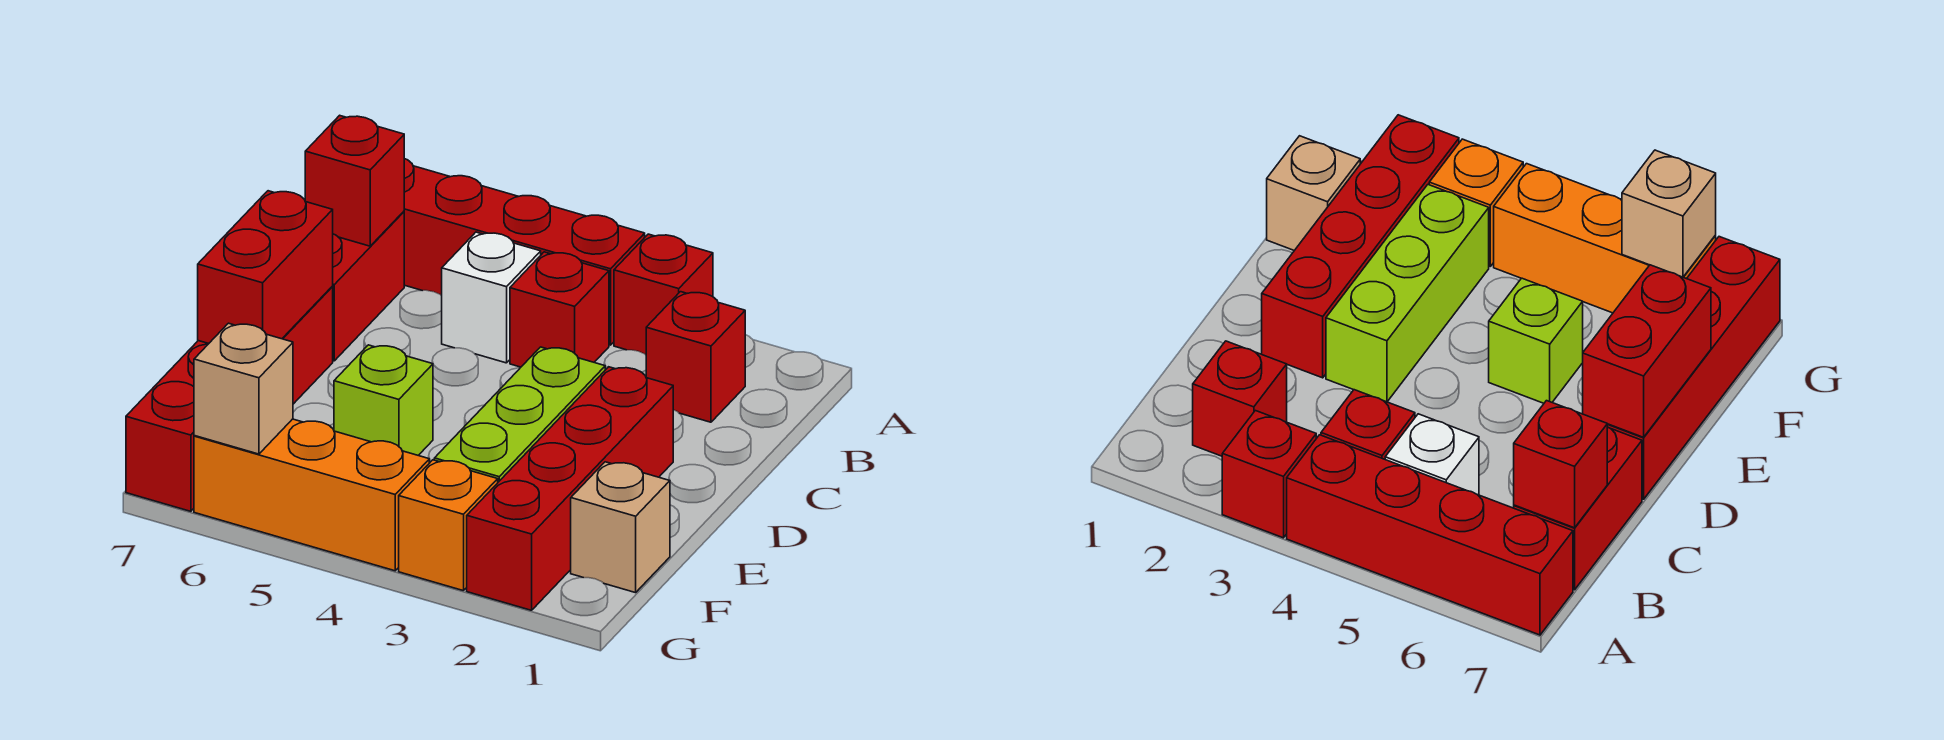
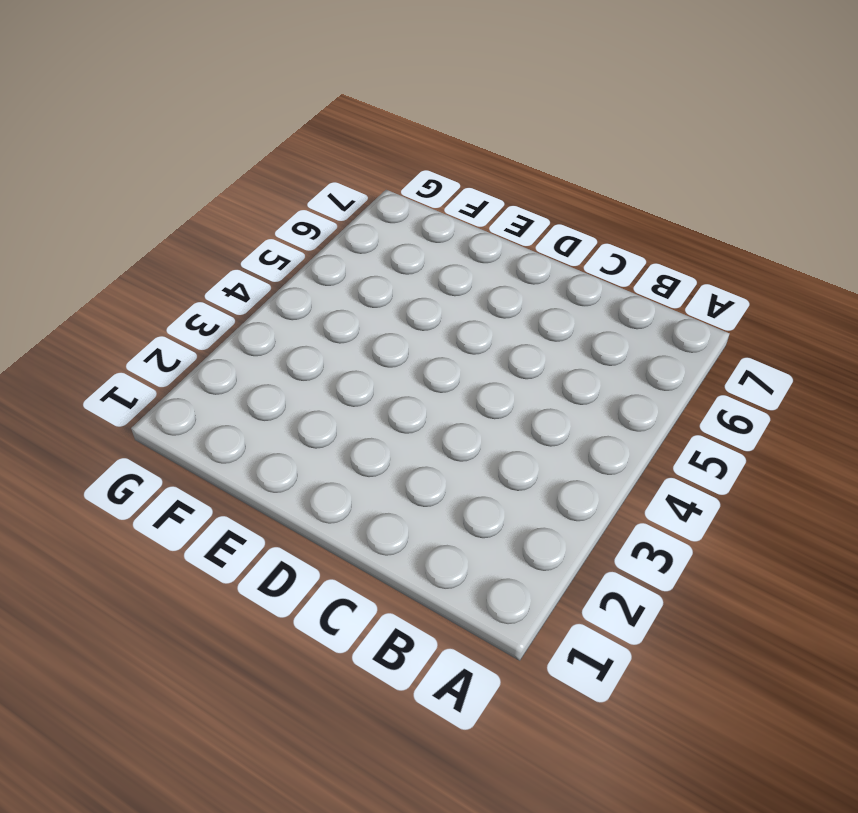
none -> red brick A3 level 1
none -> red brick A4:A7 level 1
none -> red brick B2 level 1

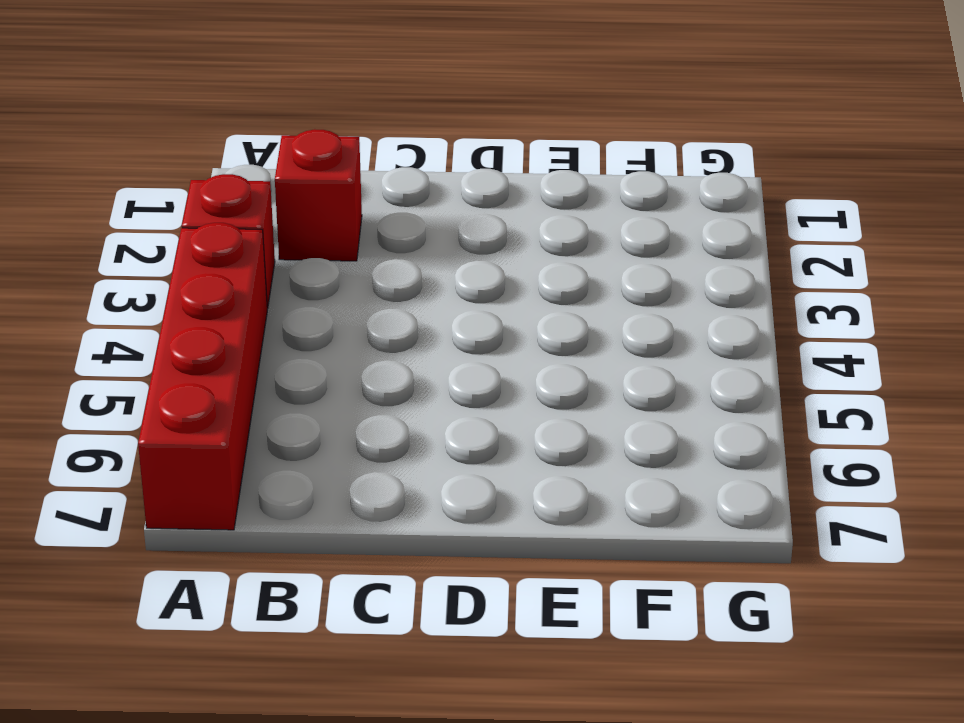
none -> red brick B4 level 1
none -> white brick B5 level 1
none -> red brick B7:C7 level 1

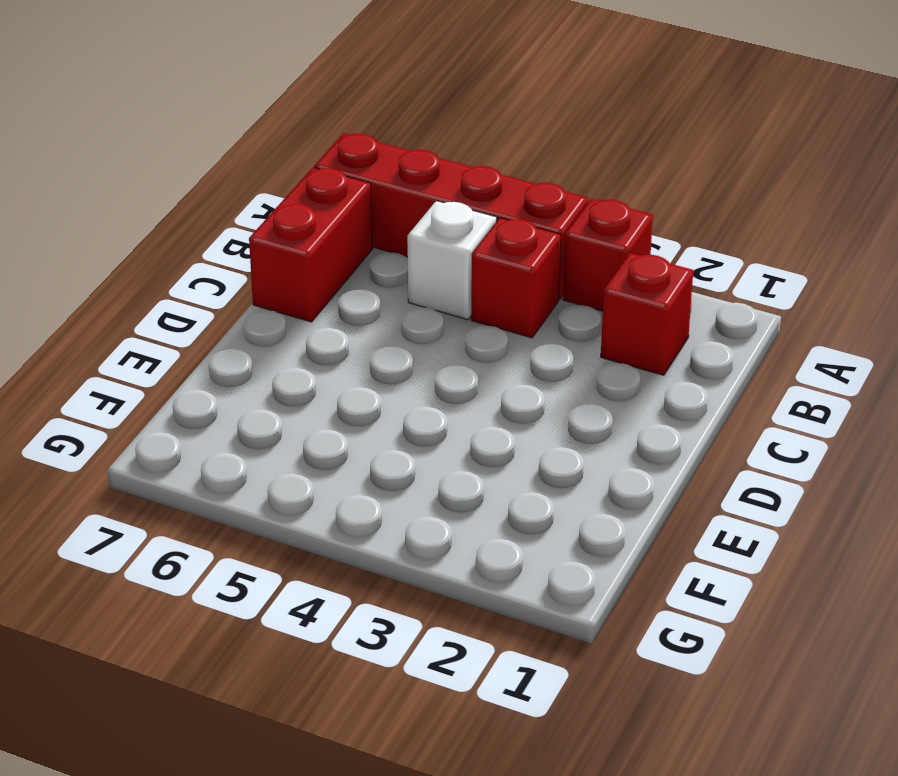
none -> red brick D2:G2 level 1
none -> lime brick D3:F3 level 1
none -> red brick D7:G7 level 1

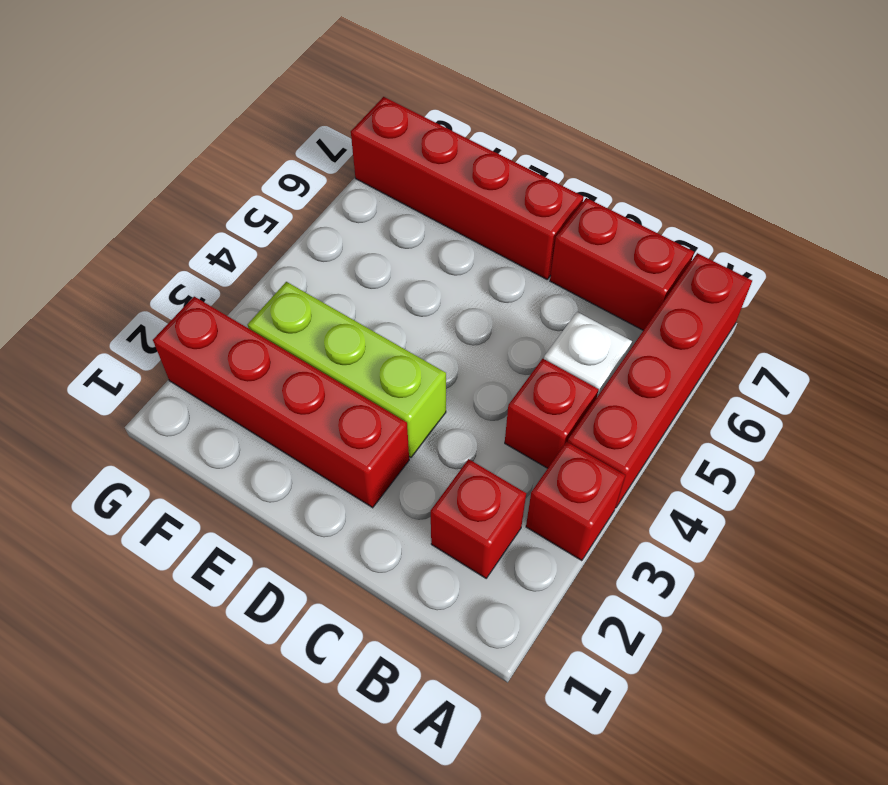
none -> lime brick E5 level 1
none -> tan brick F1 level 1
none -> orange brick G3 level 1

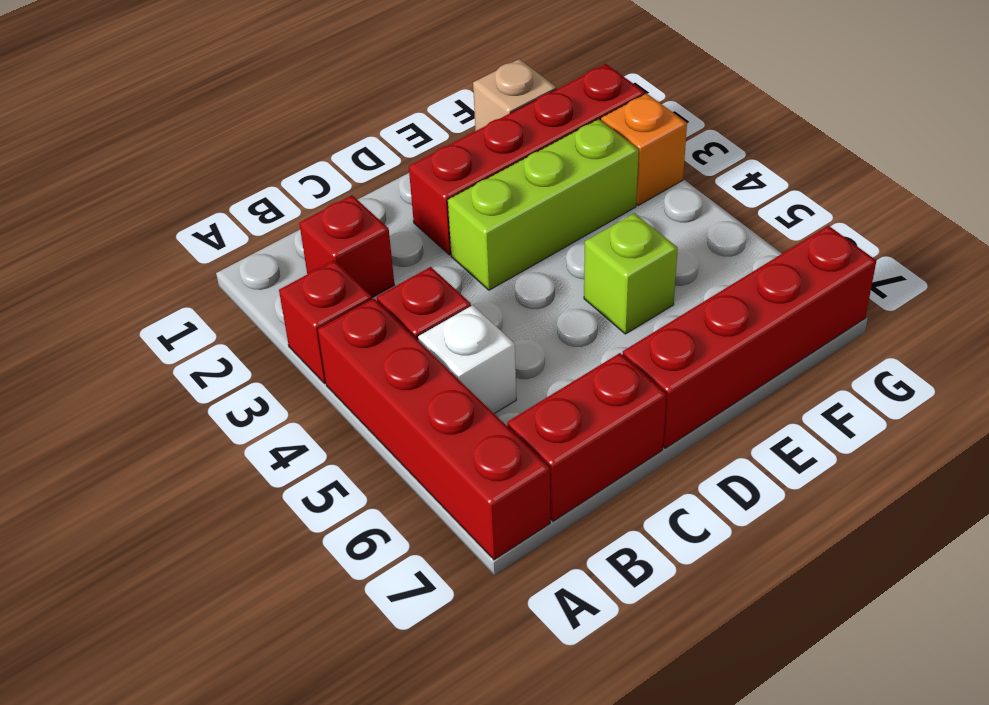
none -> orange brick G4:G6 level 1
none -> red brick B7 level 2
none -> red brick D7:E7 level 2

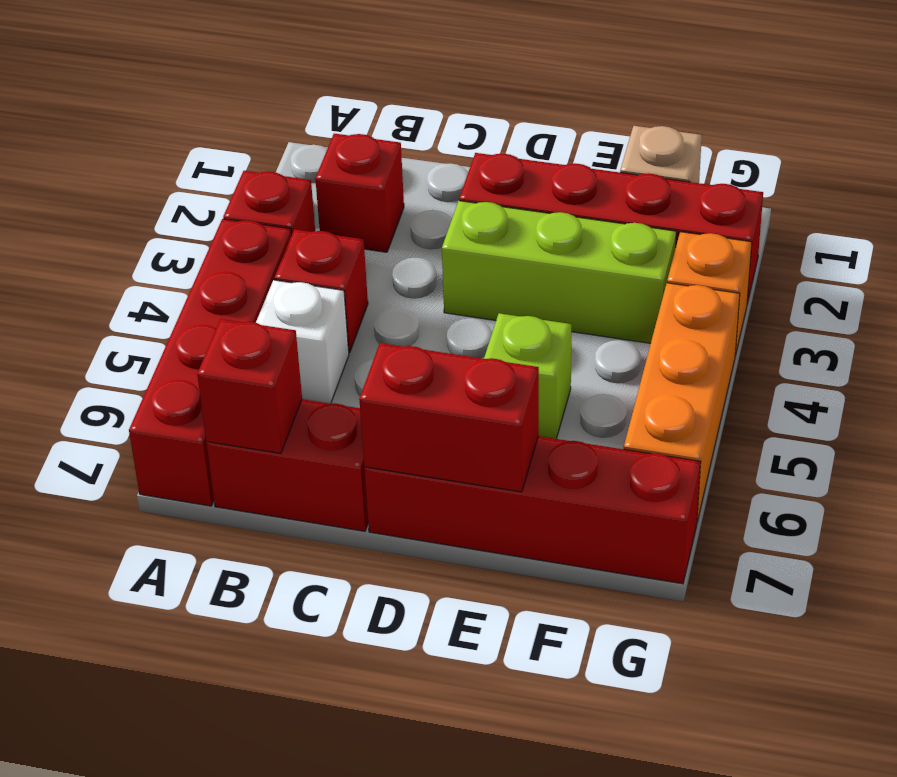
none -> tan brick G6 level 2

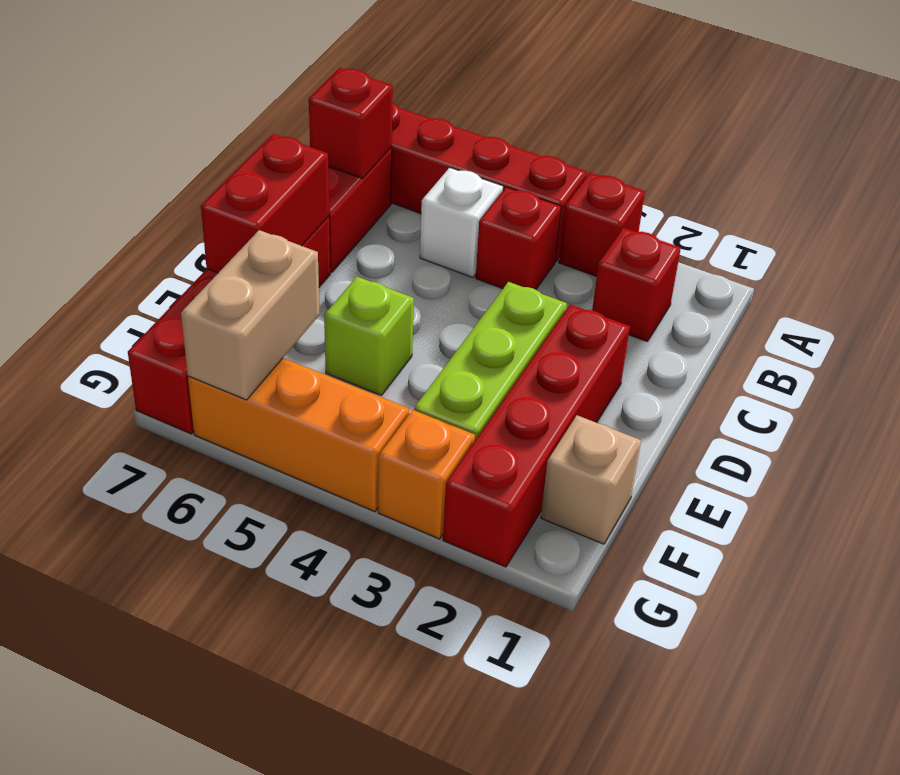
tan brick F6:G6 level 2 -> tan brick G6 level 2

